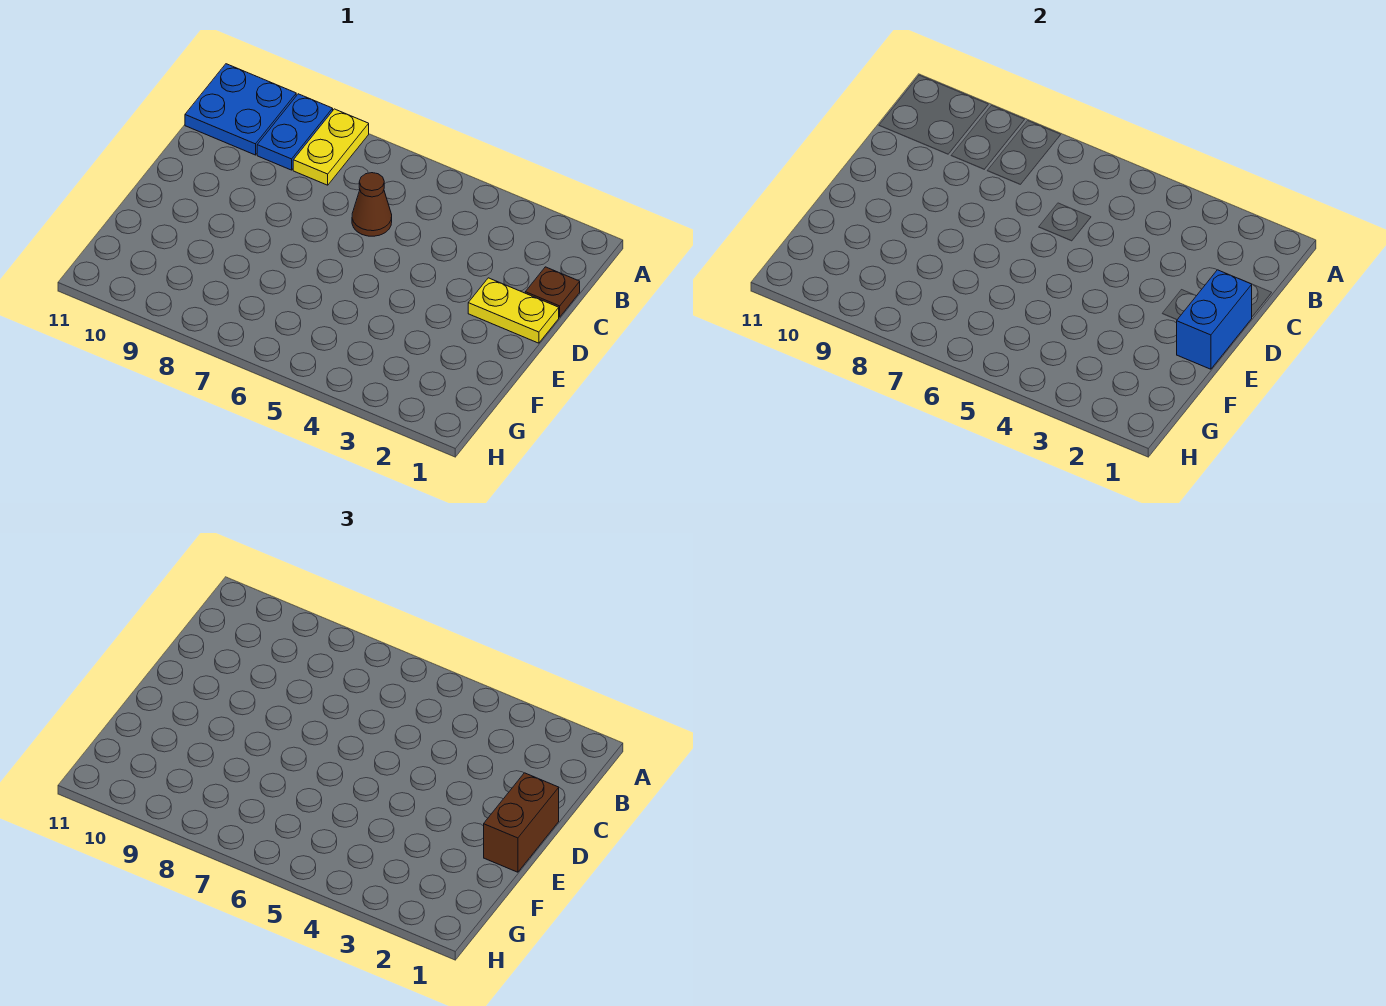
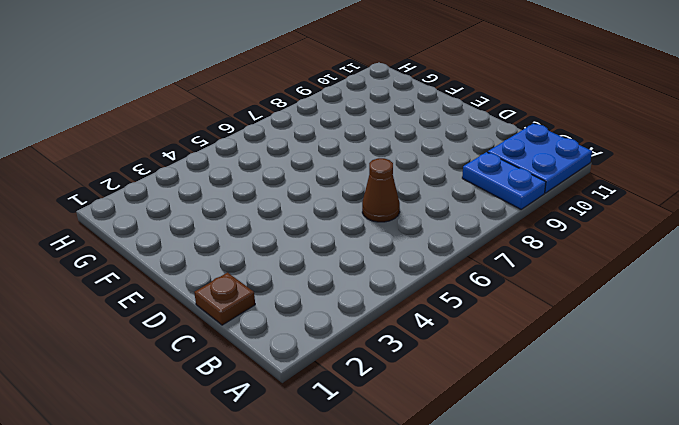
none -> yellow plate A8:B8 level 1
none -> yellow plate D1:D2 level 1

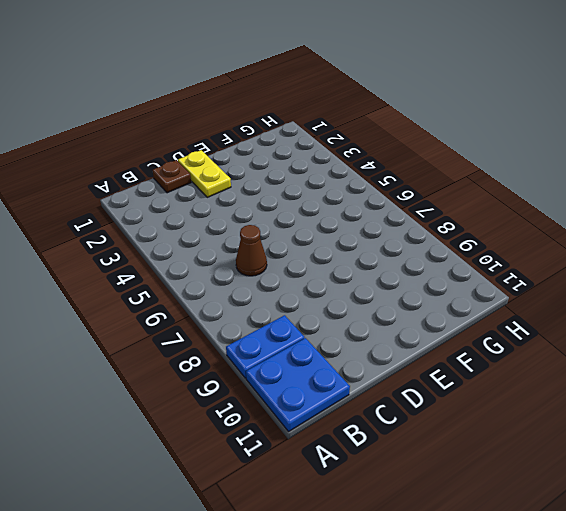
none -> yellow plate A8:B8 level 1
none -> blue brick D1:E1 level 2

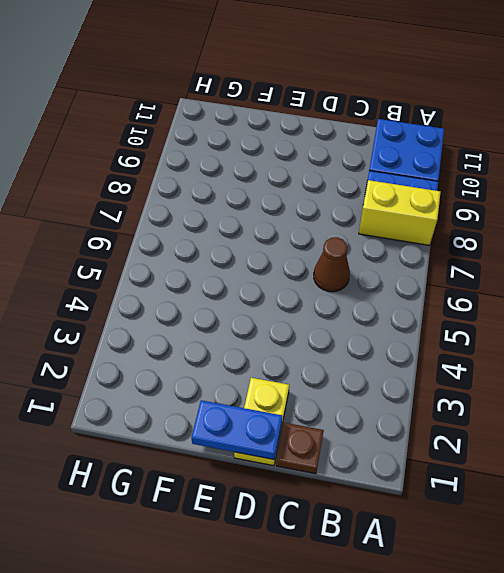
yellow brick A8:B8 level 1 -> yellow plate A8:B8 level 1
blue plate D1:E1 level 2 -> blue brick D1:E1 level 2
none -> brown brick D1:E1 level 3

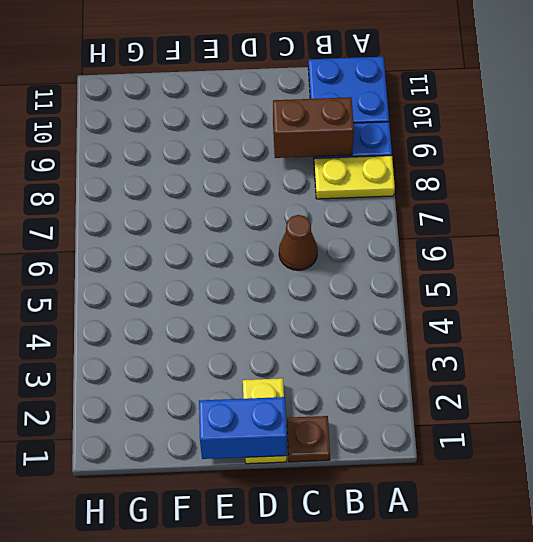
brown brick B9:C9 level 2 -> brown brick D1:E1 level 3

